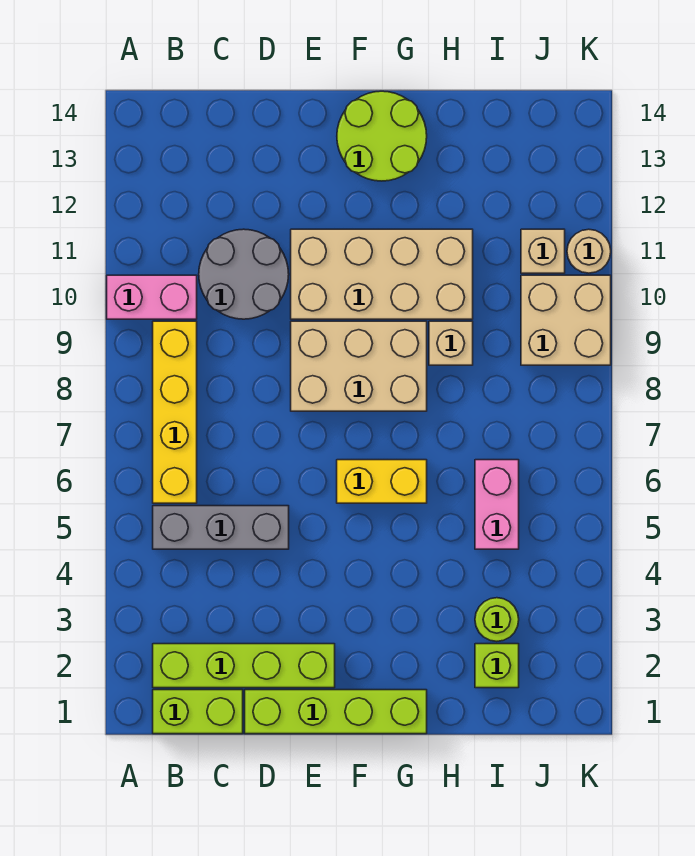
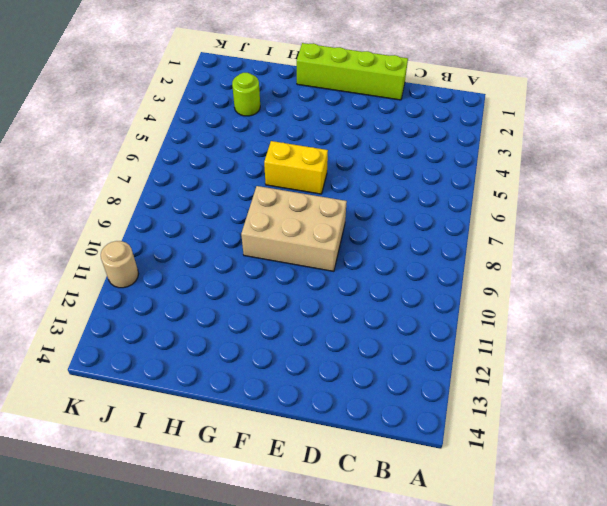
none -> pink brick A10:B10 level 1
none -> lime brick B1:C1 level 1
none -> lime brick B2:E2 level 1

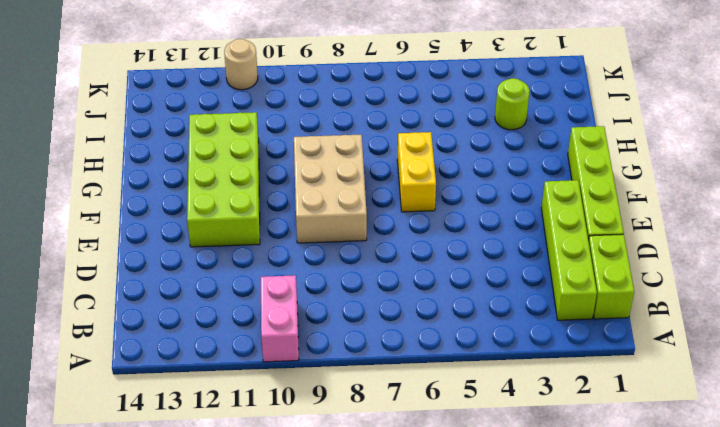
lime brick E11:H12 level 1 -> tan brick E10:H11 level 1
none -> grey brick B5:D5 level 1
none -> yellow brick B6:B9 level 1
none -> grey round brick C10:D11 level 1

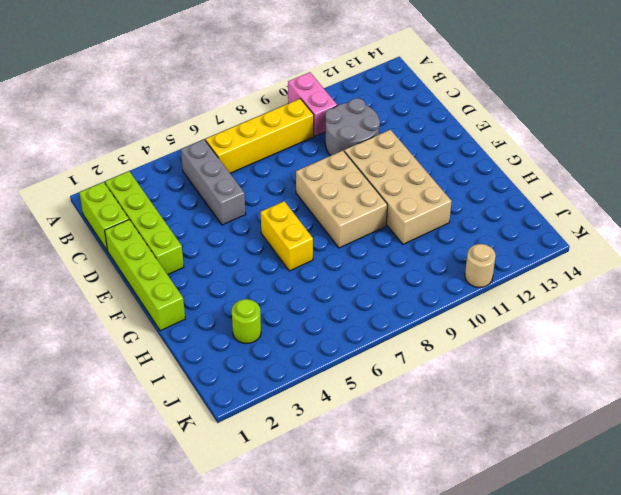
none -> lime round brick F13:G14 level 1
none -> tan brick H9 level 1
none -> lime brick I2 level 1

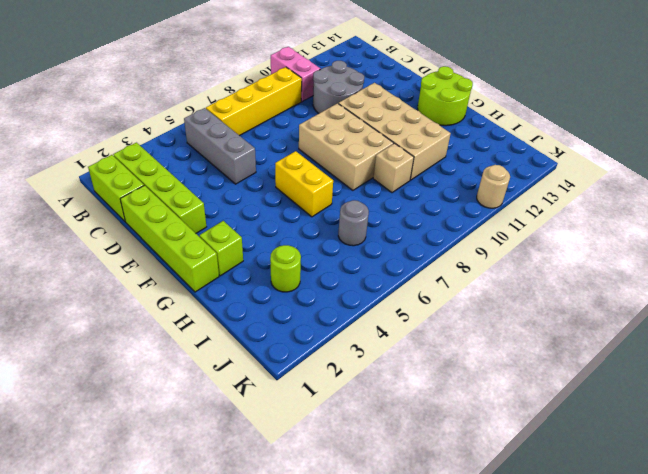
lime brick G2 level 1 -> lime brick I2 level 1
grey round brick I6 level 1 -> pink brick I5:I6 level 1
none -> tan brick J9:K10 level 1
none -> tan brick J11 level 1

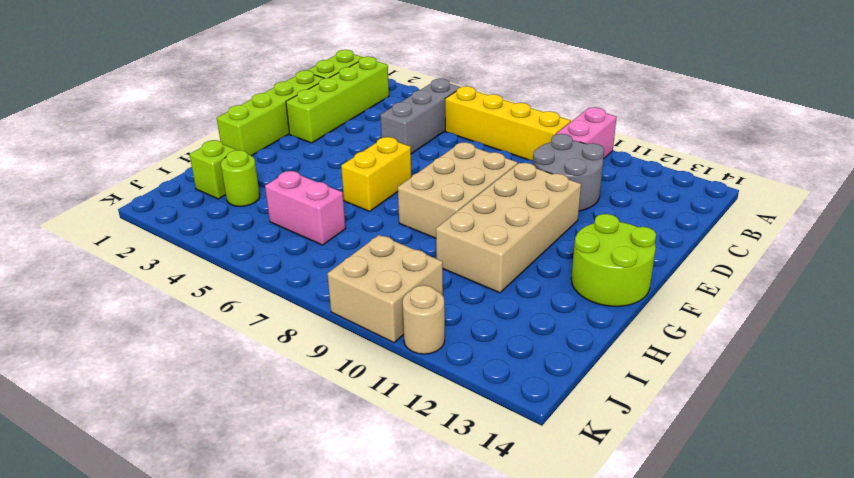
none -> tan brick H9 level 1
none -> tan brick J11 level 1

